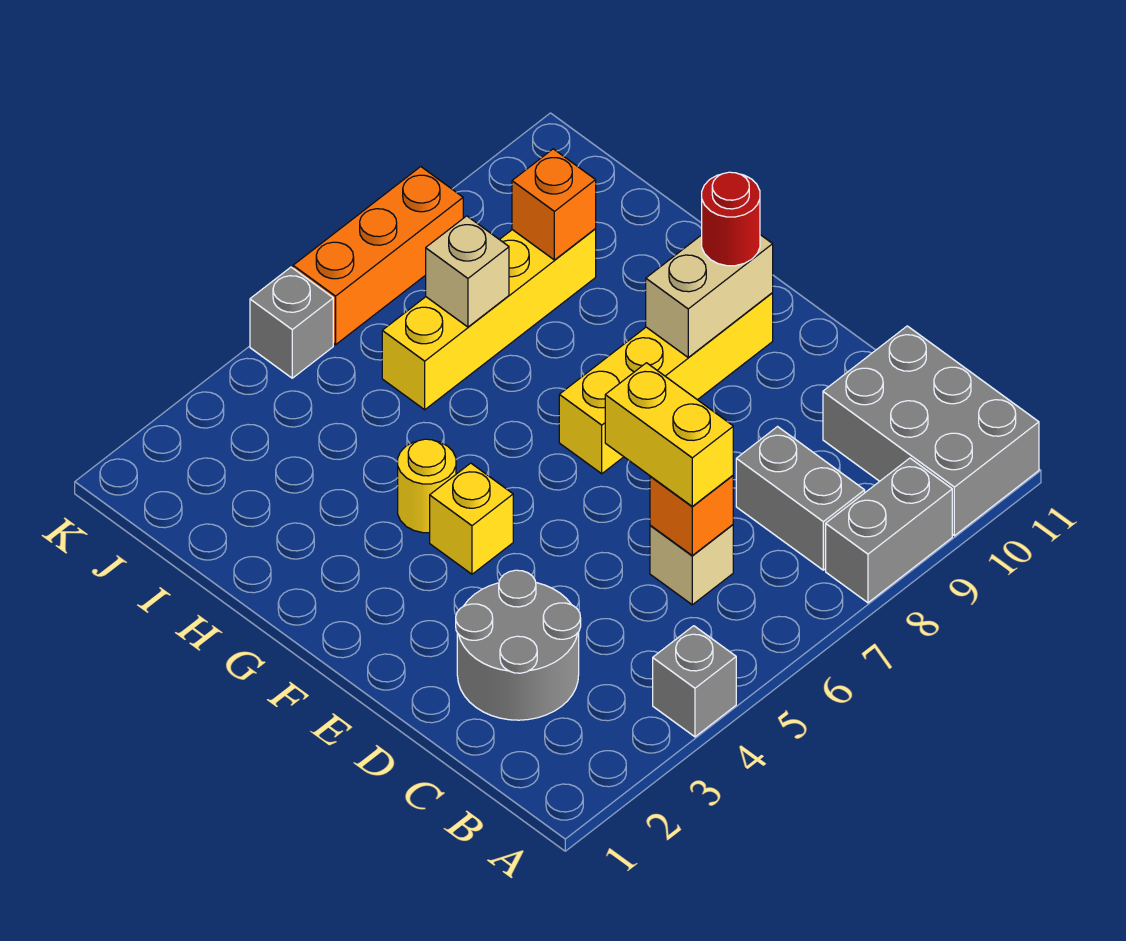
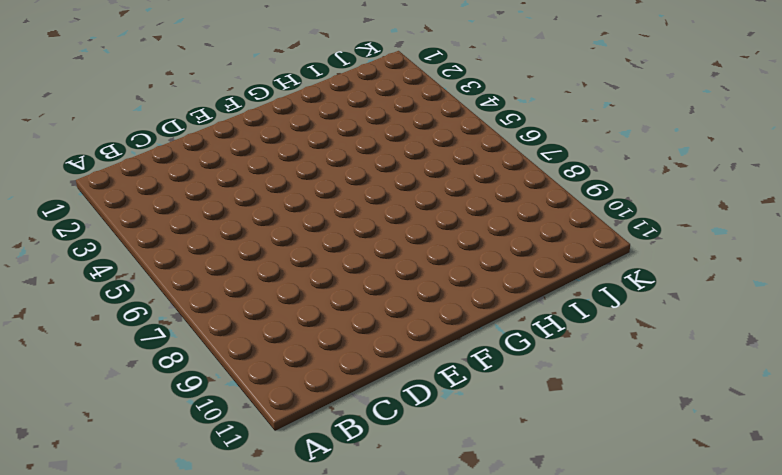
none -> grey brick A4 level 1
none -> grey brick A8:A9 level 1
none -> grey brick A10:C11 level 1

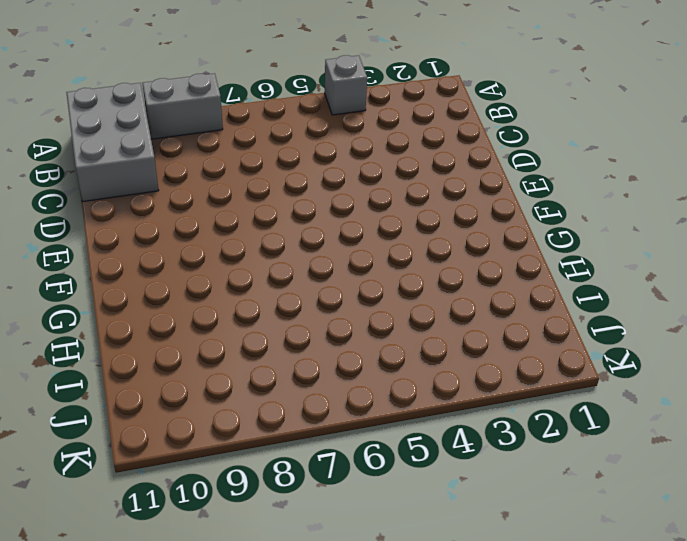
none -> grey brick B8:C8 level 1
none -> grey round brick C2:D3 level 1
none -> tan brick C6 level 1

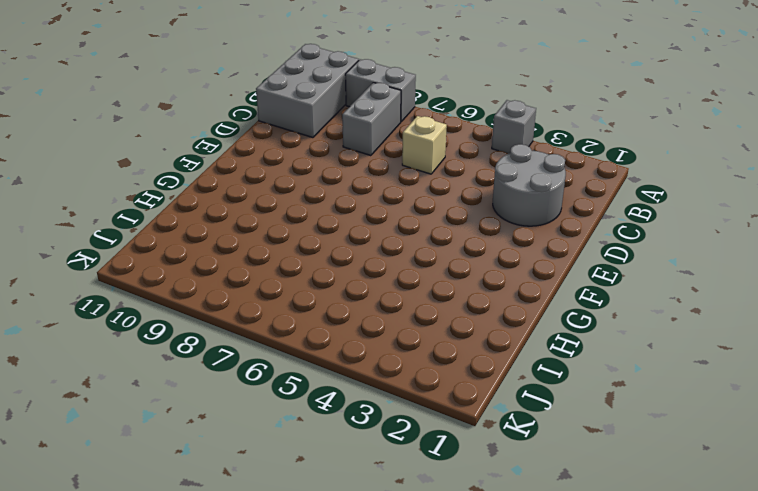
none -> yellow brick F4 level 1
none -> yellow brick F7:F10 level 1
none -> yellow round brick G4 level 1

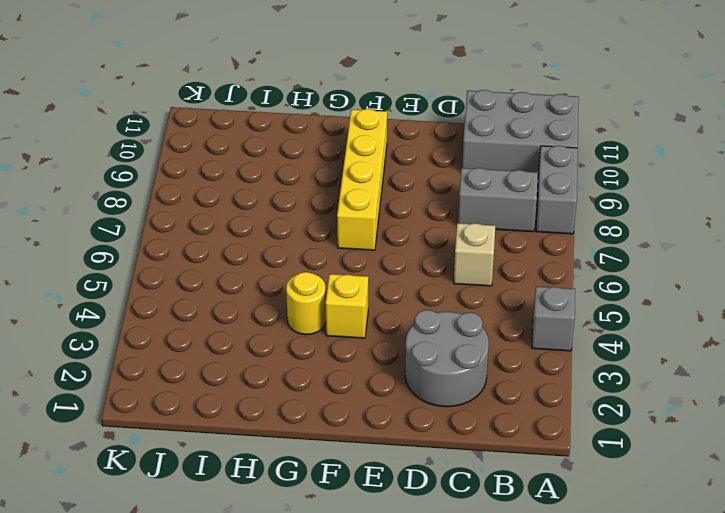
none -> yellow brick I6:I9 level 1
none -> grey brick K5 level 1
none -> orange brick K6:K8 level 1

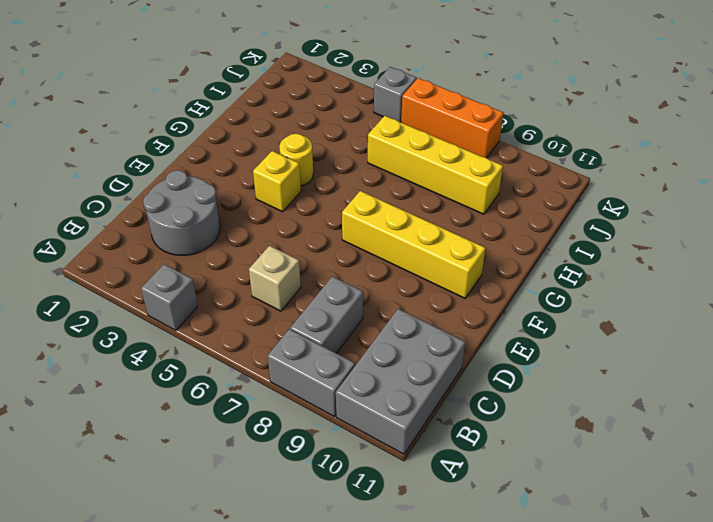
none -> orange brick C6 level 2
none -> tan brick F9:F10 level 2
none -> tan brick I7 level 2

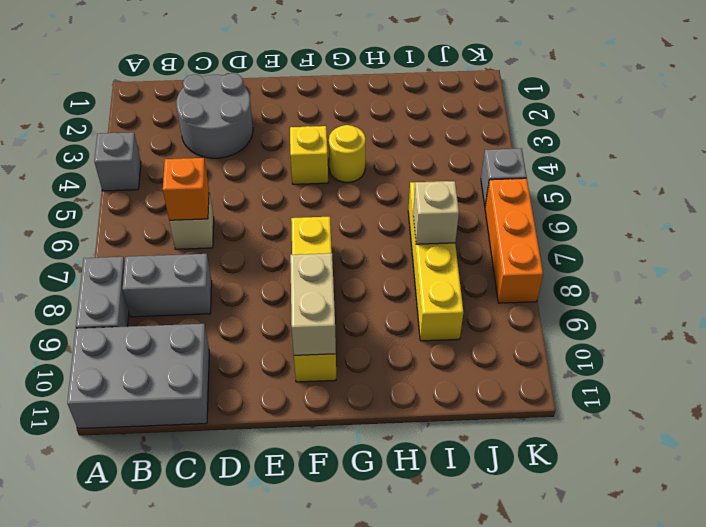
none -> orange brick I9 level 2
none -> yellow brick C6:D6 level 3
none -> red round brick F10 level 3

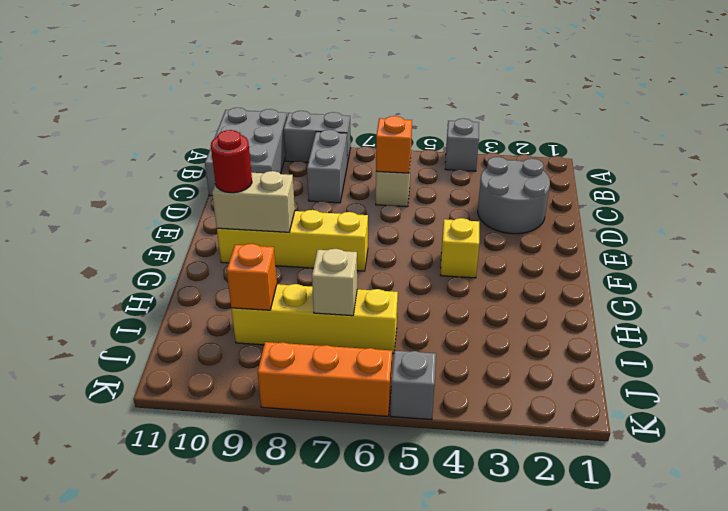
none -> yellow round brick G4 level 1
none -> yellow brick C6:D6 level 3

